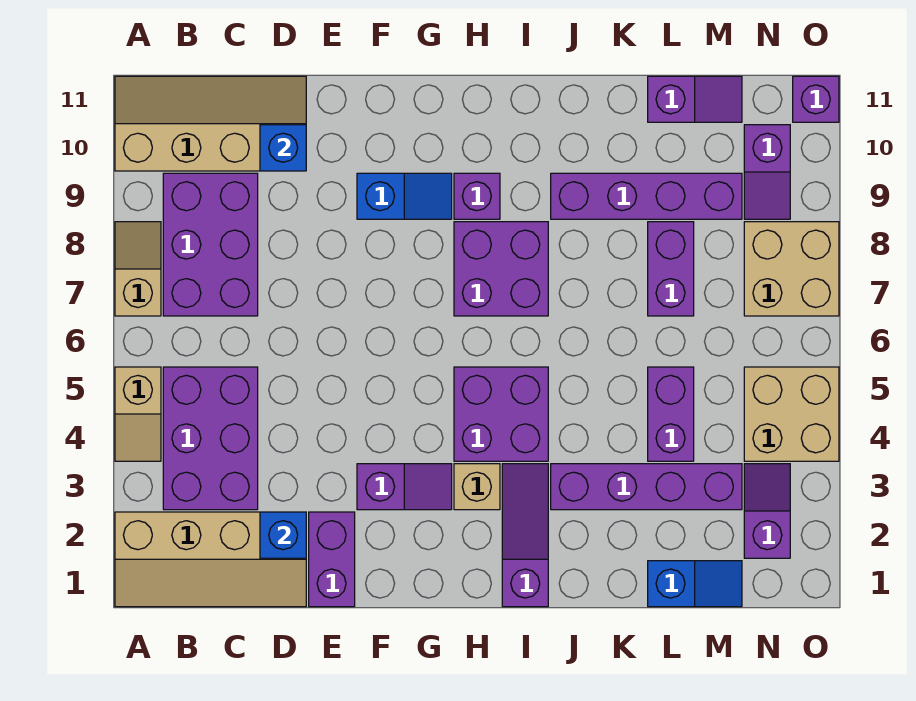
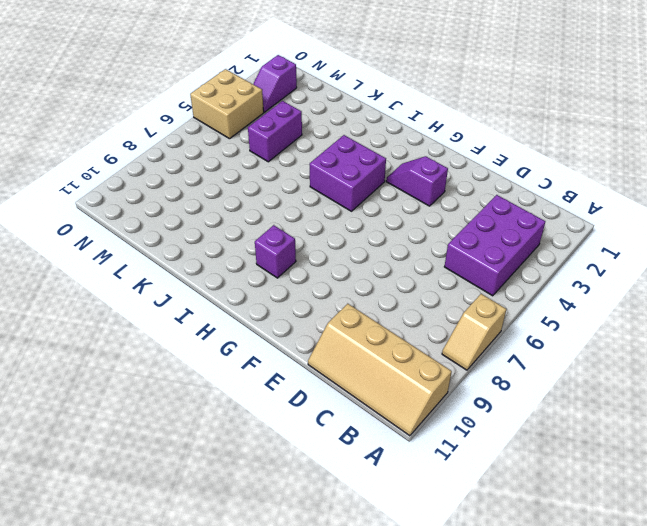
none -> tan slope A1:D2 level 1 top 2
none -> tan slope A4:A5 level 1 top 5
none -> purple brick B7:C9 level 1

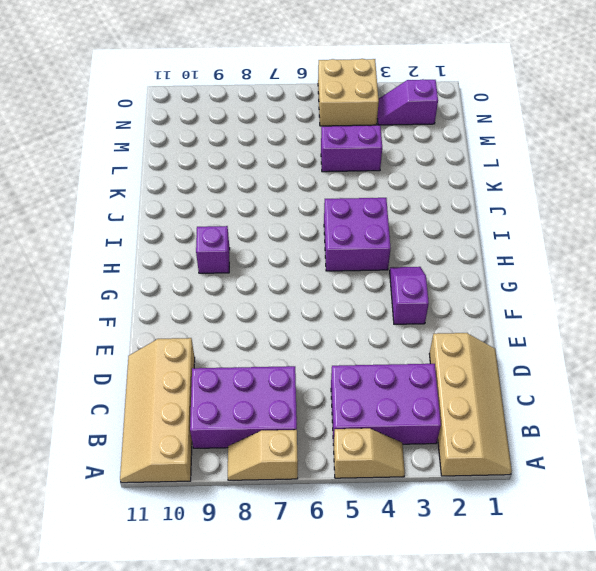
none -> purple brick E1:E2 level 1
none -> blue slope F9:G9 level 1 top F
none -> tan brick H3 level 1

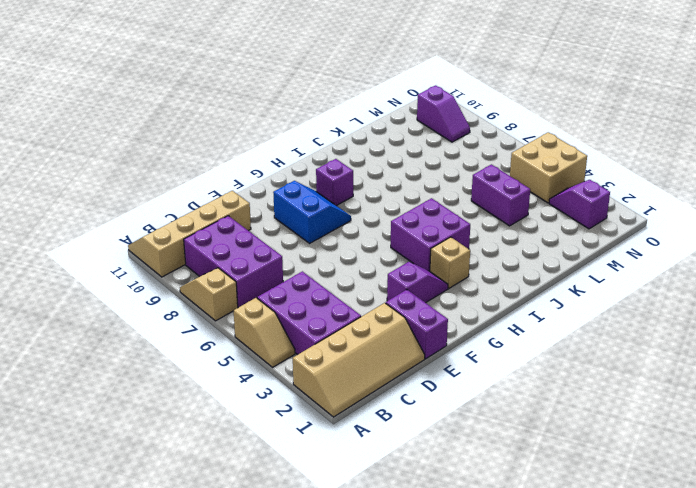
blue slope F8:G9 level 1 top F -> blue slope F9:G9 level 1 top F
none -> purple brick H7:I8 level 1
none -> purple slope I1:I3 level 1 top 1
none -> purple brick J3:M3 level 1

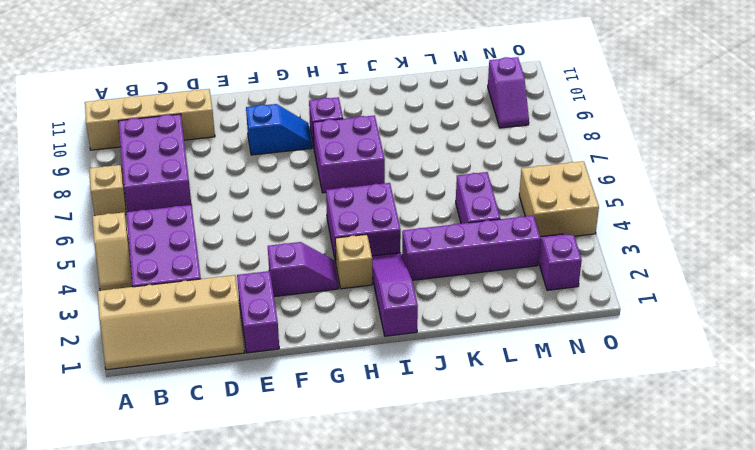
none -> purple brick J9:M9 level 1
none -> blue slope L1:M1 level 1 top L
none -> purple brick L7:L8 level 1

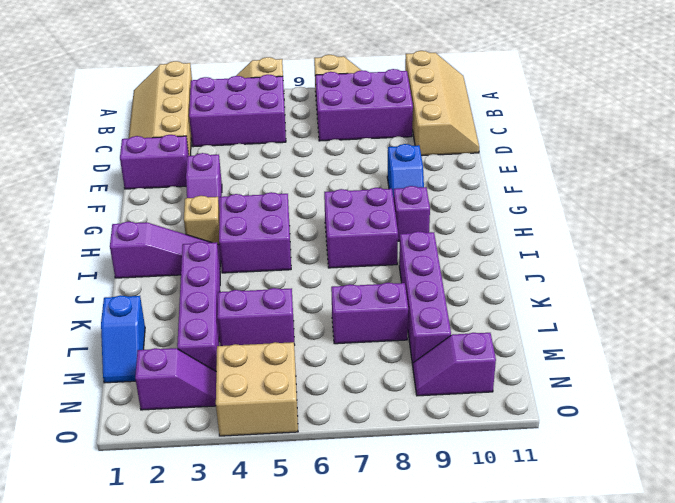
none -> purple slope L11:M11 level 1 top L
none -> tan brick N7:O8 level 1
none -> purple brick O11 level 1

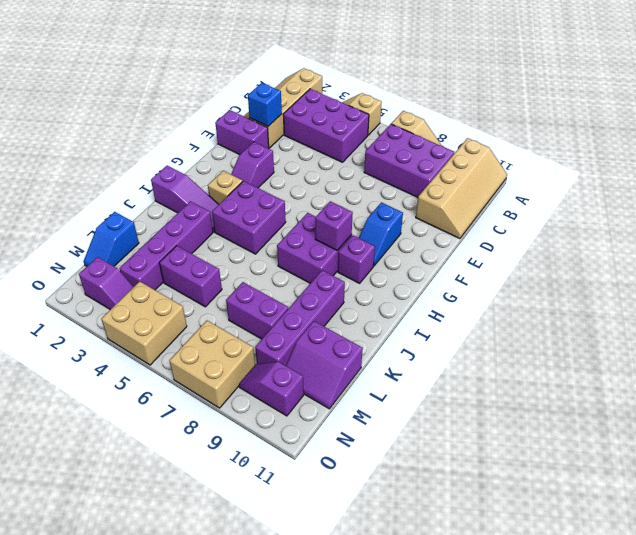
purple brick H8 level 2 -> purple brick O11 level 1
purple slope L10:M11 level 1 top L -> purple slope L11:M11 level 1 top L
none -> blue brick D10 level 2

